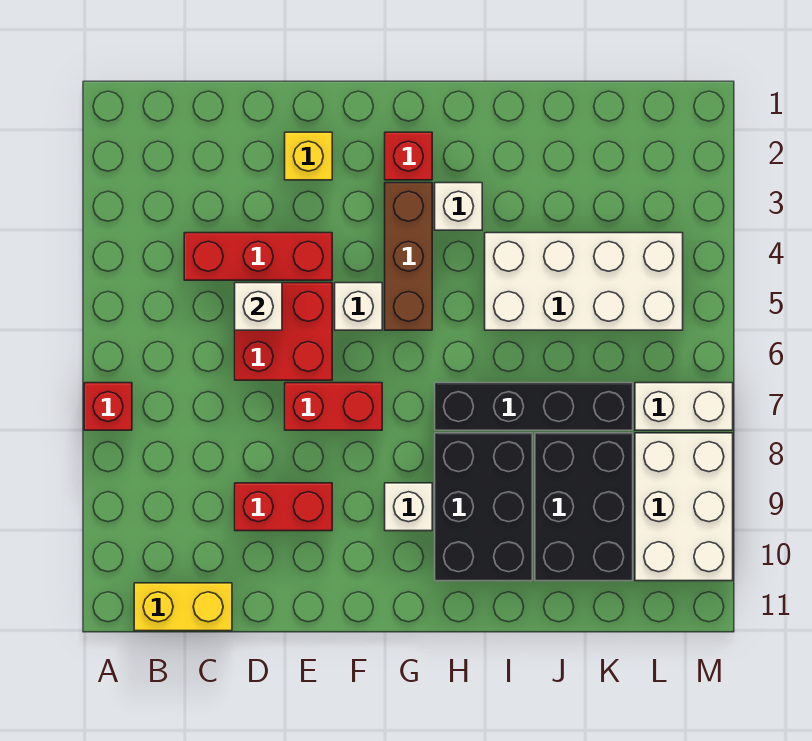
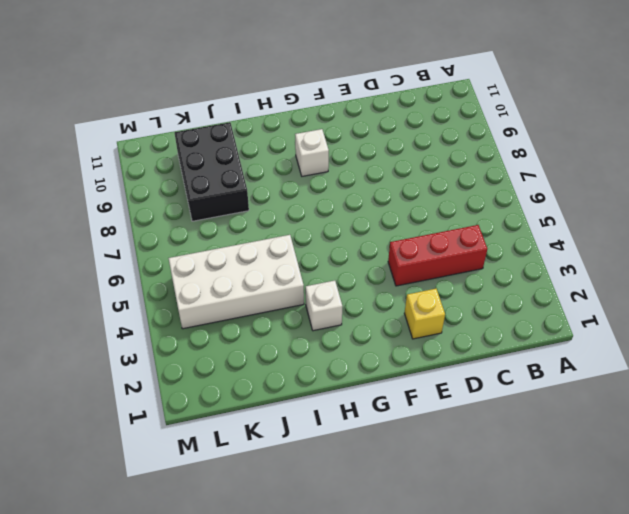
none -> red brick A7 level 1
none -> yellow brick B11:C11 level 1
none -> red brick D5:E6 level 1

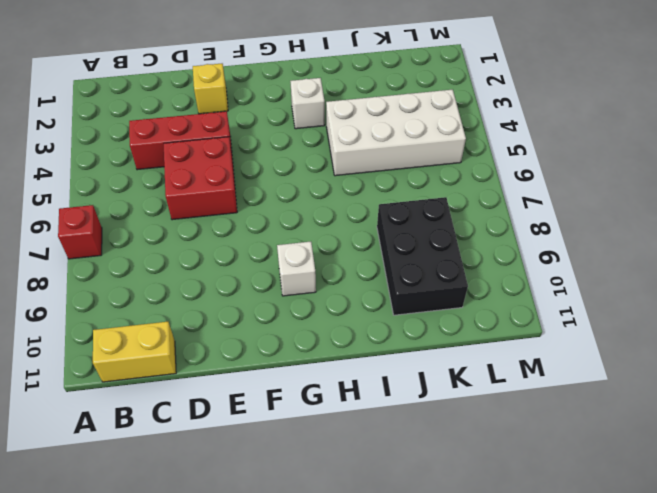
none -> red brick D9:E9 level 1
none -> red brick E7:F7 level 1
none -> white brick F5 level 1

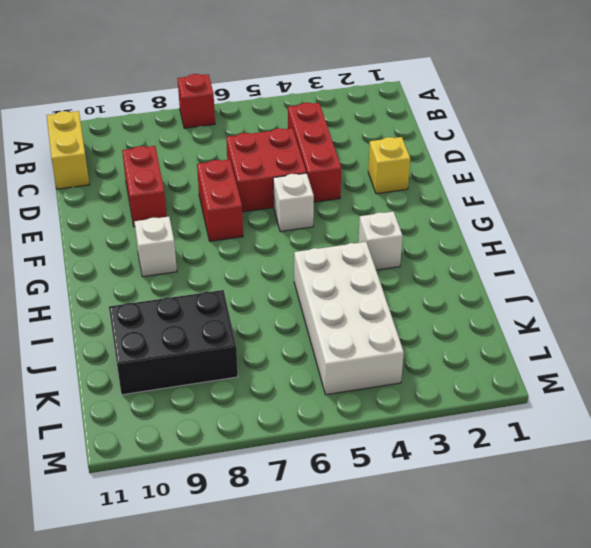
none -> red brick G2 level 1
none -> brown brick G3:G5 level 1
none -> black brick H7:K7 level 1

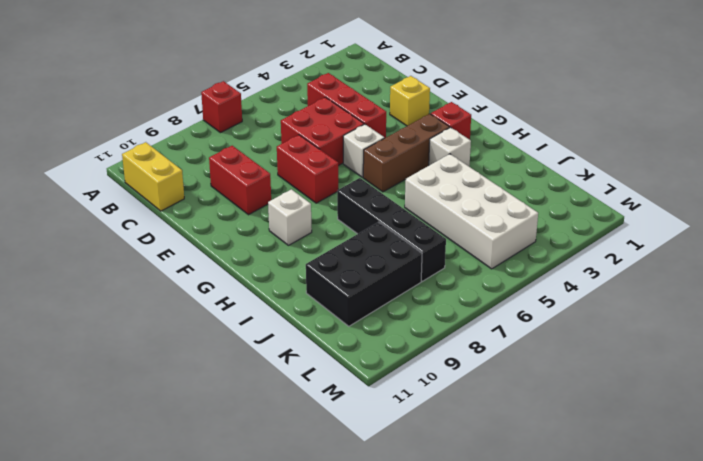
none -> black brick H8:I10 level 1
none -> white brick L7:M7 level 1
none -> white brick L8:M10 level 1

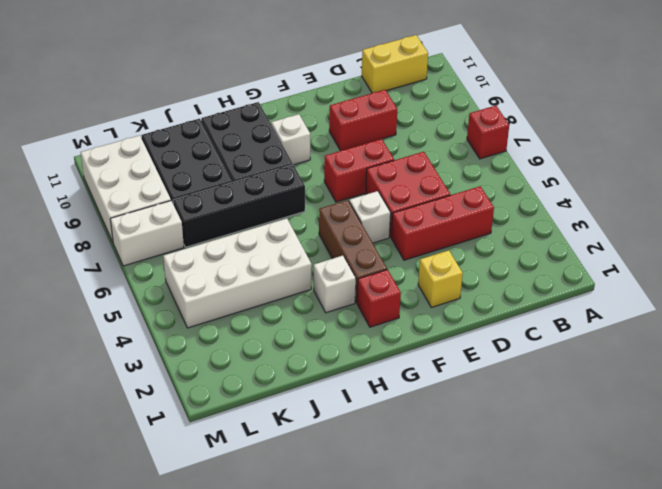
none -> white brick D5 level 2

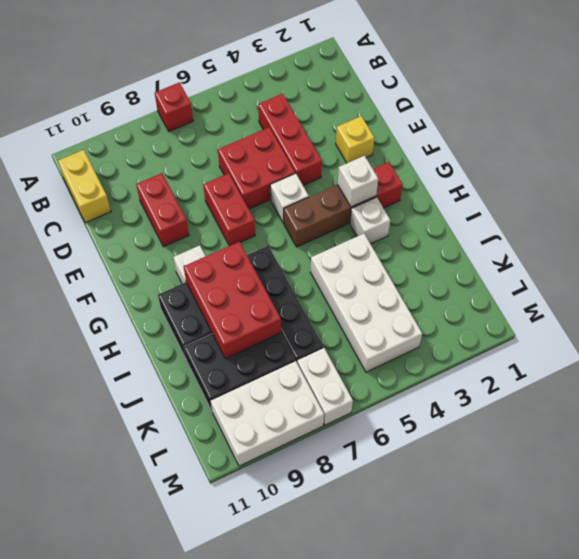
white brick G3 level 2 -> white brick D5 level 2
red brick H8:J9 level 2 -> none

